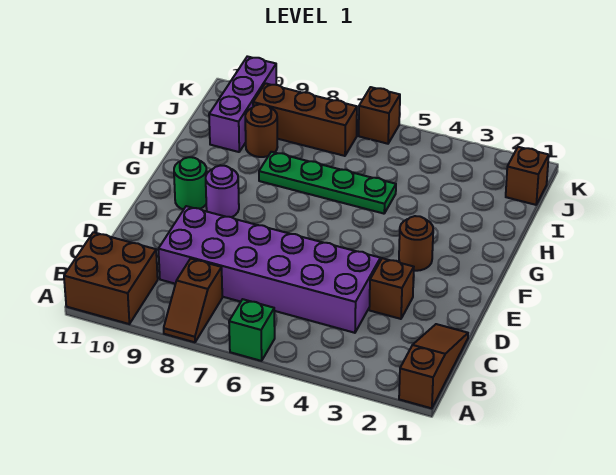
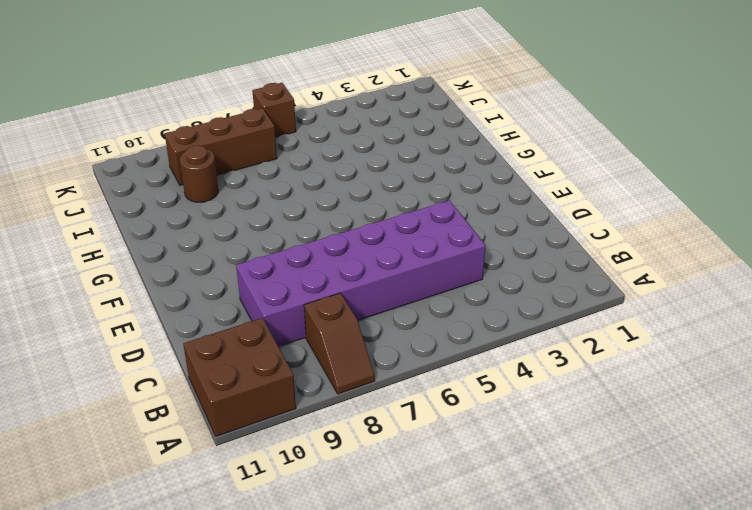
none -> brown slope A1:C1 level 1 top A
none -> green brick A6 level 1
none -> brown brick D3 level 1

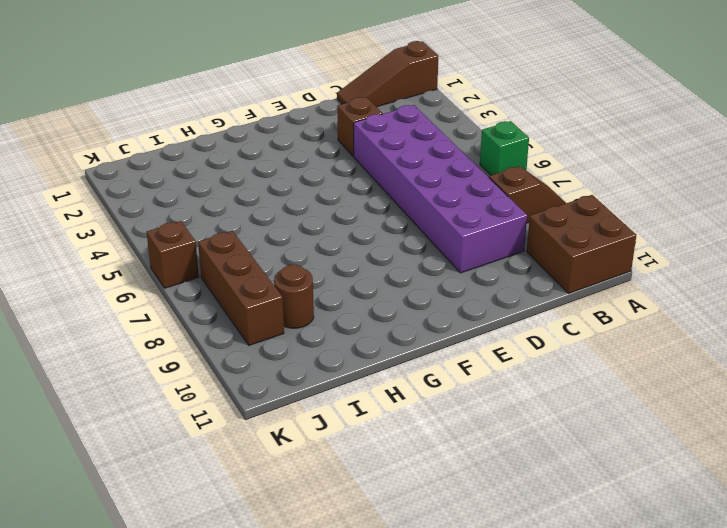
none -> brown round brick F3 level 1
none -> purple round brick F9 level 1
none -> green round brick F10 level 1

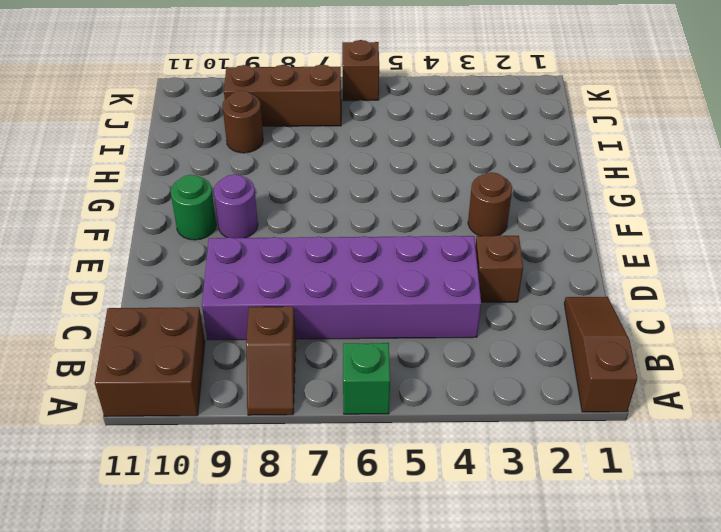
none -> green plate H5:H8 level 1
none -> purple brick I10:K10 level 1
none -> brown brick J1 level 1

